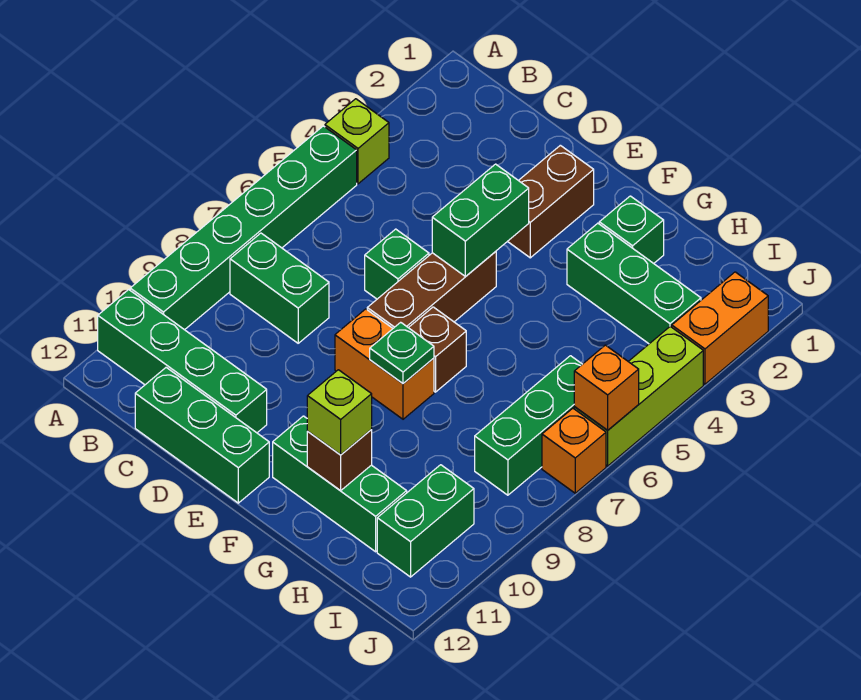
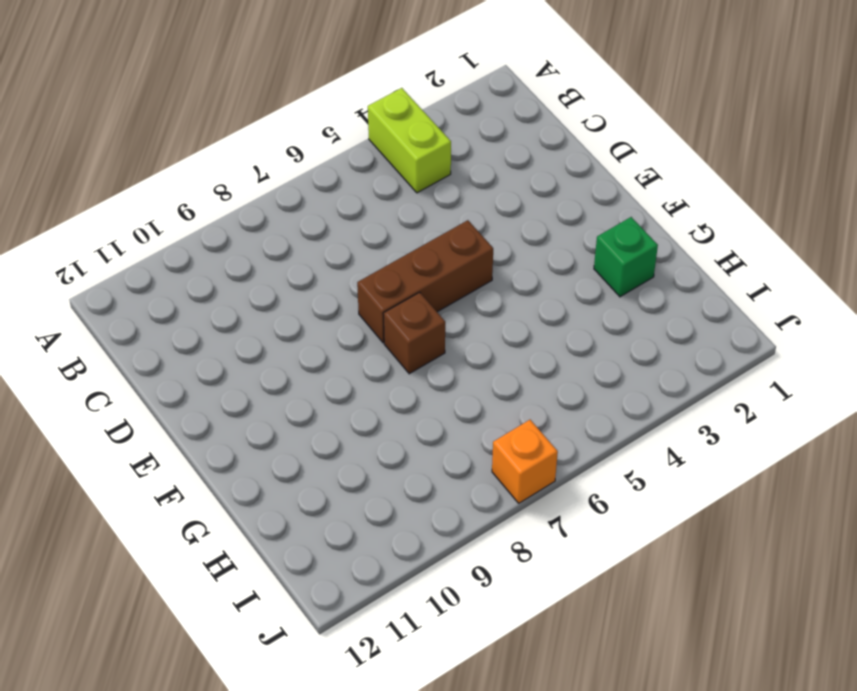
lime brick A4:B4 level 1 -> lime brick A4 level 1
none -> green brick A5:A10 level 1
none -> green brick A11:D11 level 1
none -> green brick B8:C8 level 1

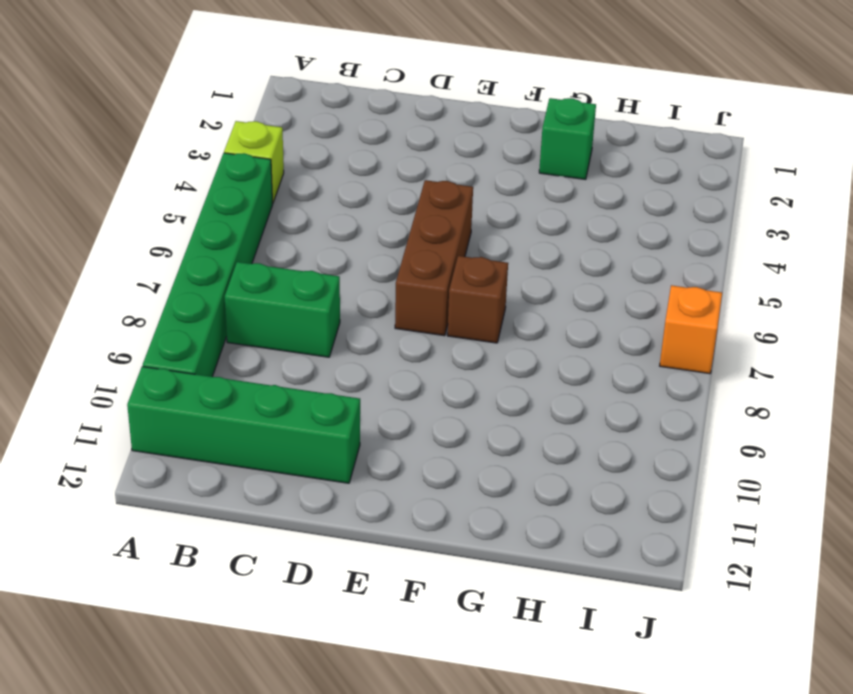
none -> green brick C12:E12 level 1
none -> green brick D6 level 1
none -> brown brick E2:E3 level 1

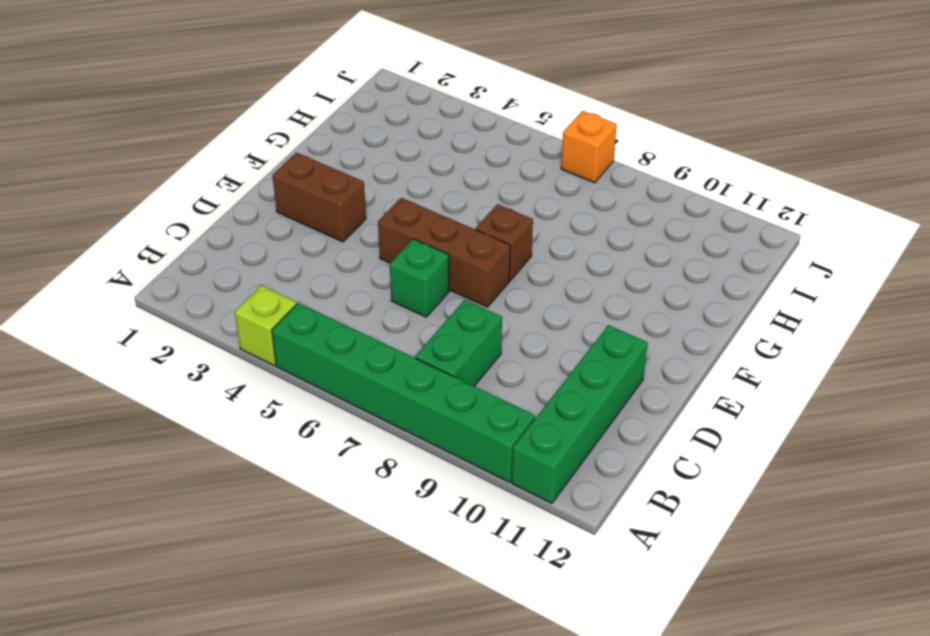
none -> green brick C12:E12 level 1
none -> orange brick E8:F8 level 1
none -> green brick F11:H11 level 1

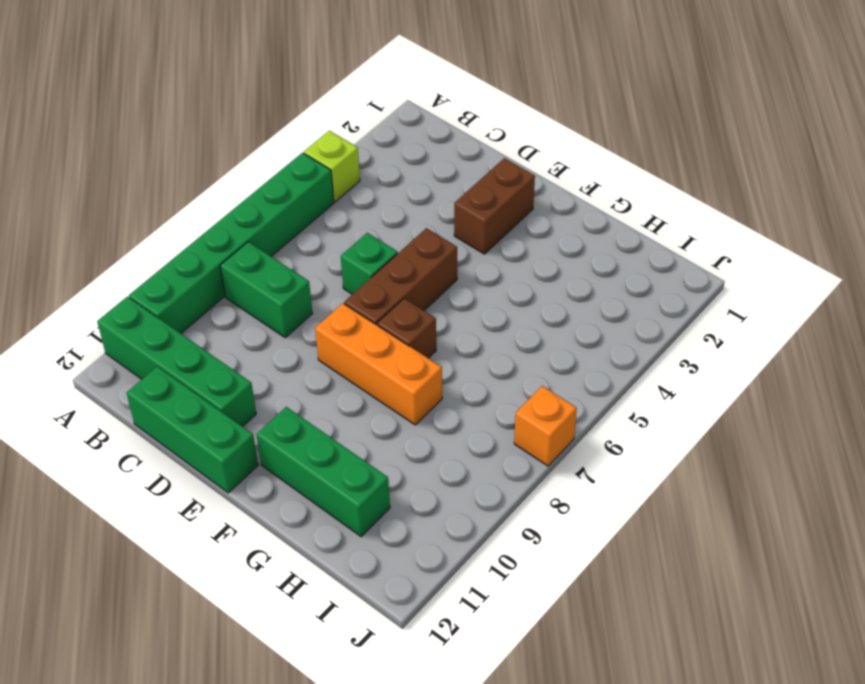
orange brick E8:G8 level 1 -> orange brick E8:F8 level 1
none -> green brick G2 level 1
none -> green brick G3:I3 level 1
none -> green brick I6:I8 level 1

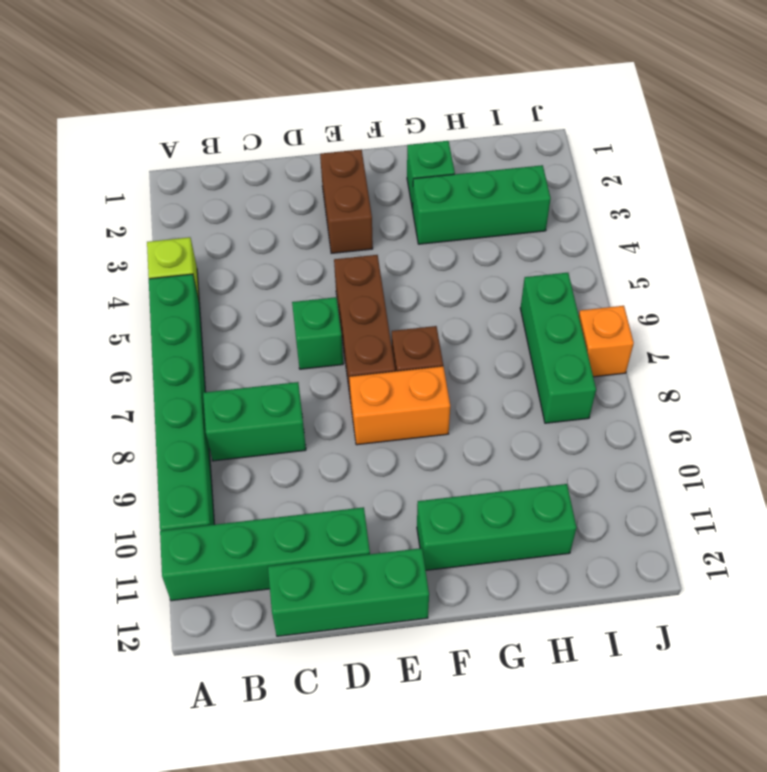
none -> green brick I10:I11 level 1
none -> orange brick J2:J3 level 1
none -> lime brick J4:J6 level 1

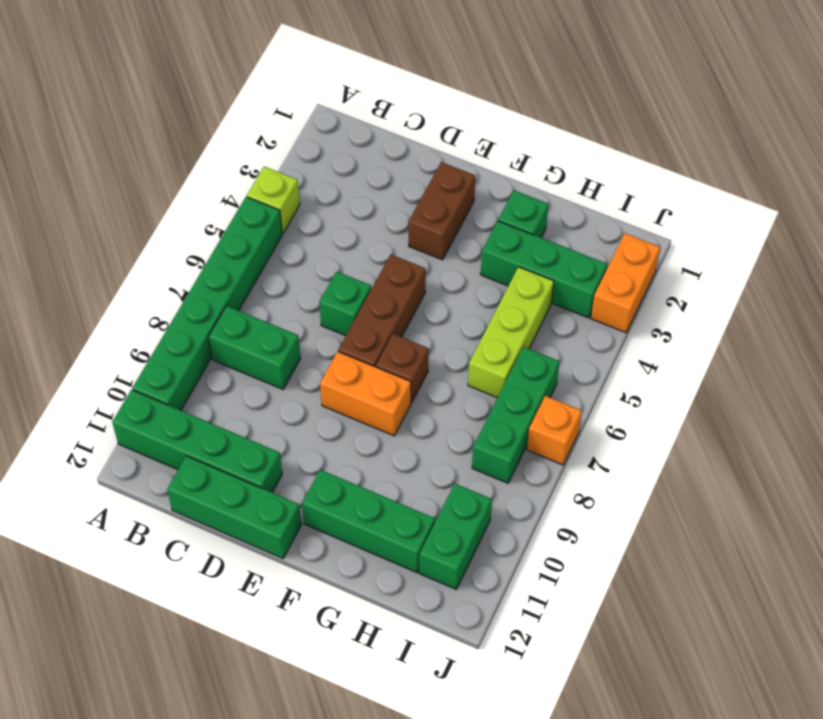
lime brick H4:H6 level 1 -> lime brick J4:J6 level 1
none -> green brick E4:E5 level 2
none -> green plate F8 level 2
none -> brown brick G11 level 2

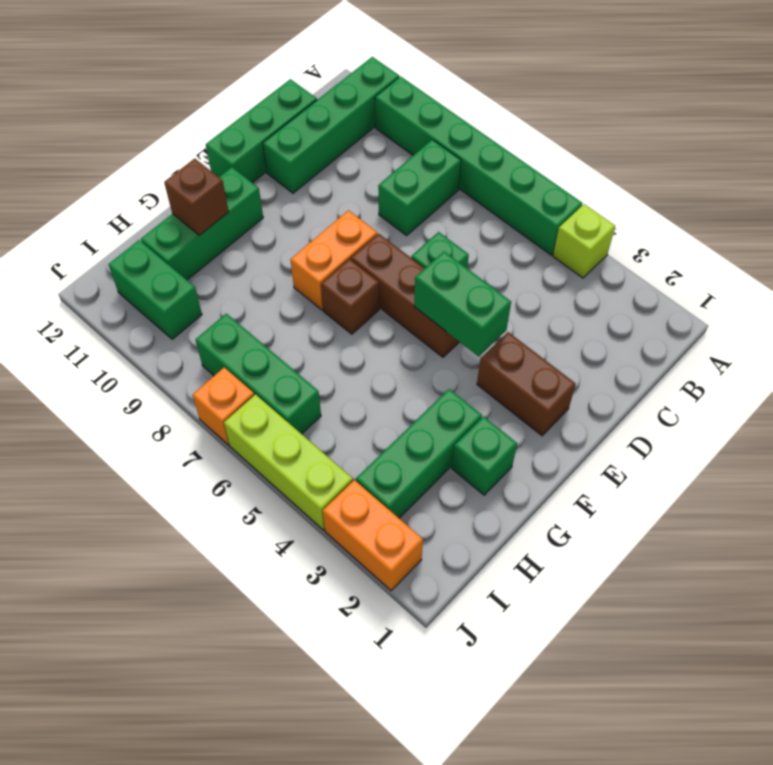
none -> green plate F8 level 2
none -> orange brick J6 level 2
none -> lime brick G11 level 3

